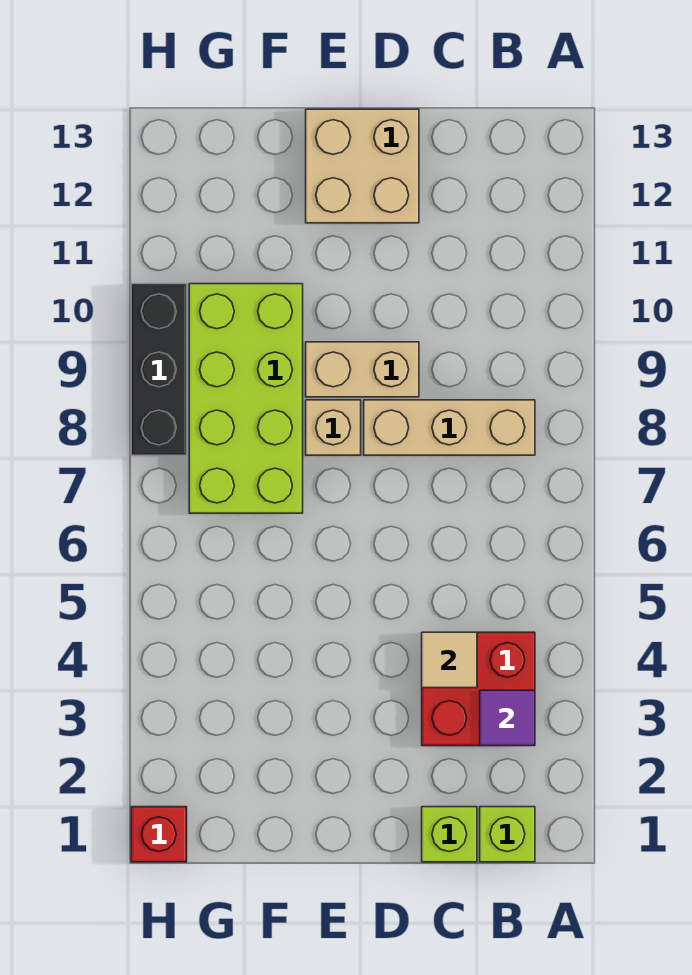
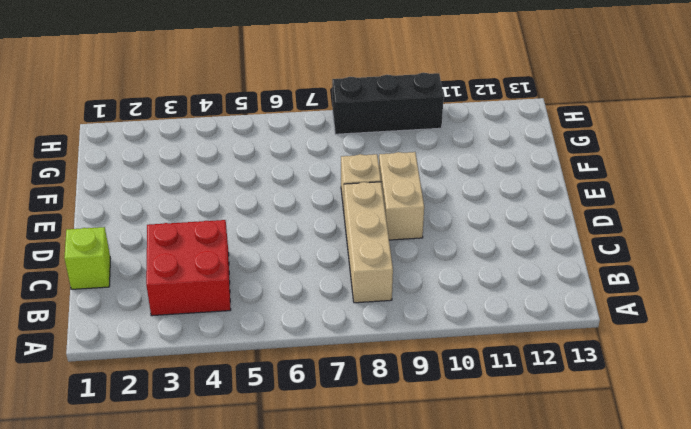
none -> lime brick B1 level 1
none -> tan brick D12:E13 level 1
none -> lime brick F7:G10 level 1

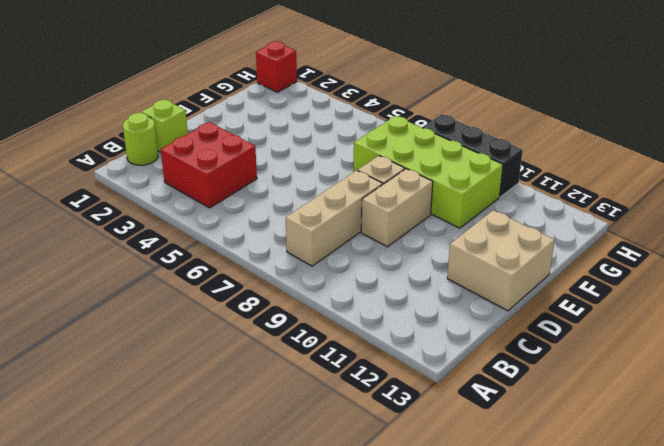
lime round brick B1 level 1 -> lime brick B1 level 1
none -> purple tile B3 level 2
none -> tan tile C4 level 2

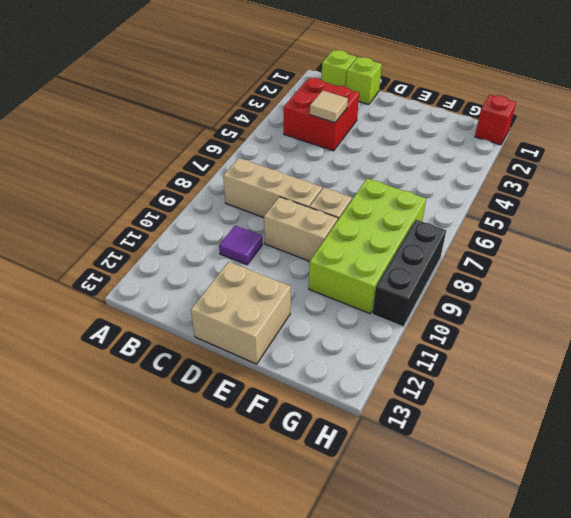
purple tile C10 level 1 -> purple tile B3 level 2

